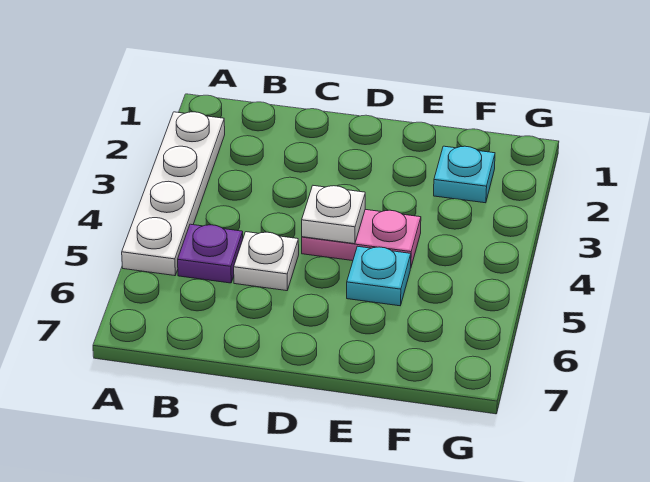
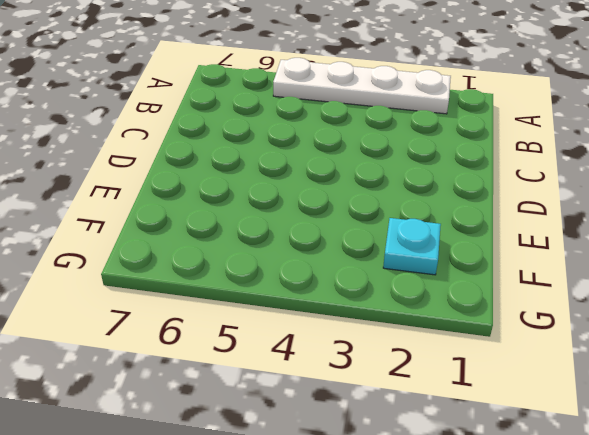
none -> purple plate B5 level 1
none -> white plate C5 level 1

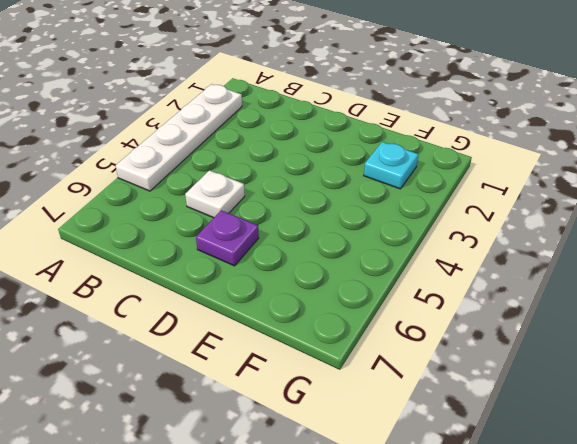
purple plate D6 level 1 -> purple plate B5 level 1
none -> pink plate D4:E4 level 1
none -> cyan plate E5 level 1

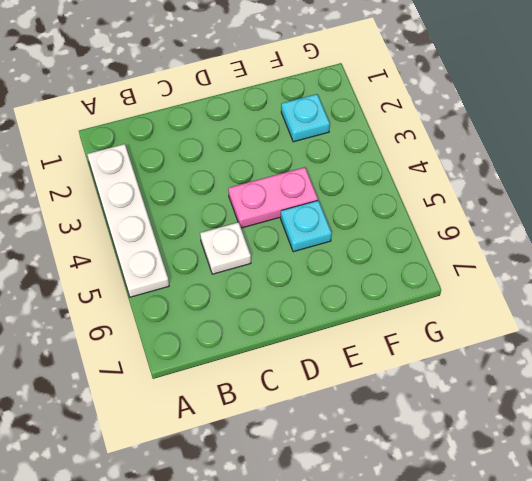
none -> purple plate B5 level 1
none -> white plate D4 level 2

